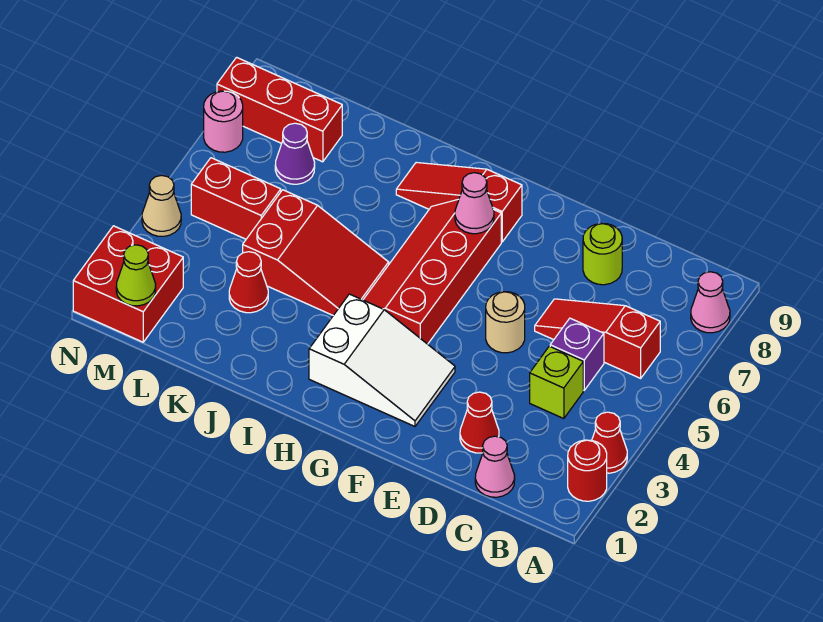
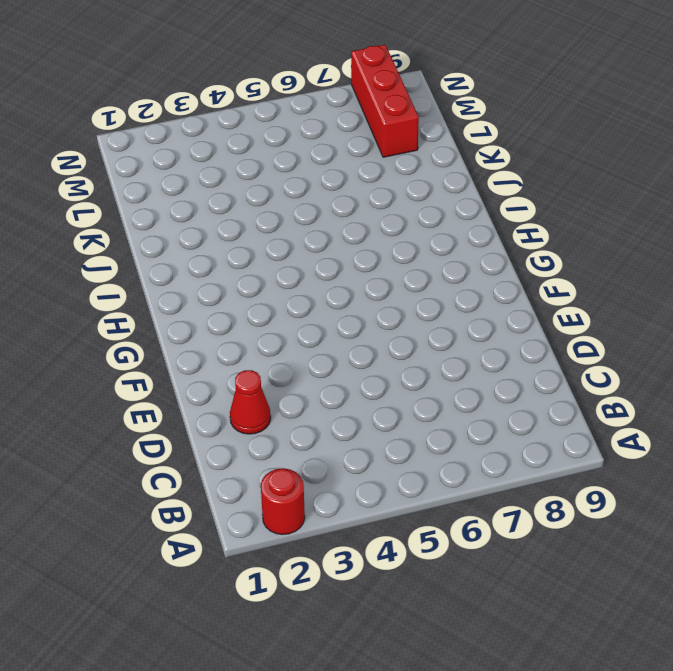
none -> red cone A3 level 1
none -> pink cone A8 level 1
none -> red slope B6:D6 level 1 top B

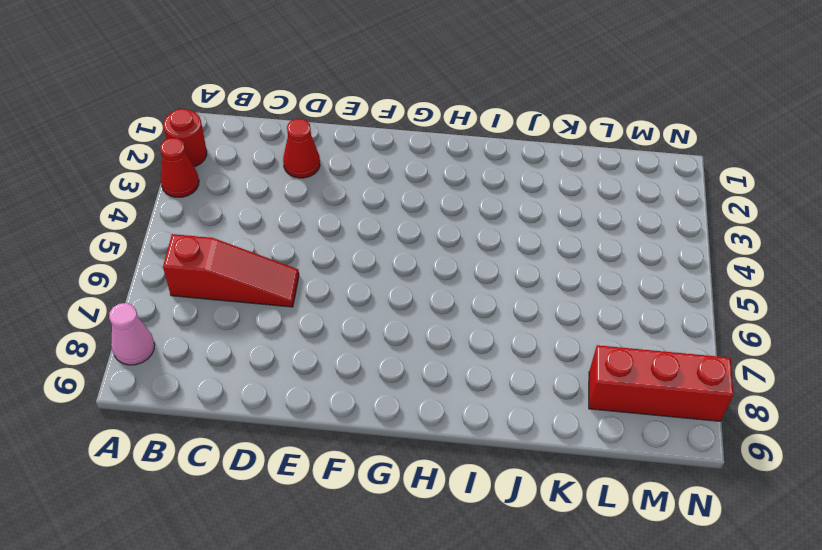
none -> pink cone C1 level 1
none -> lime brick C4 level 1
none -> purple brick C5 level 1

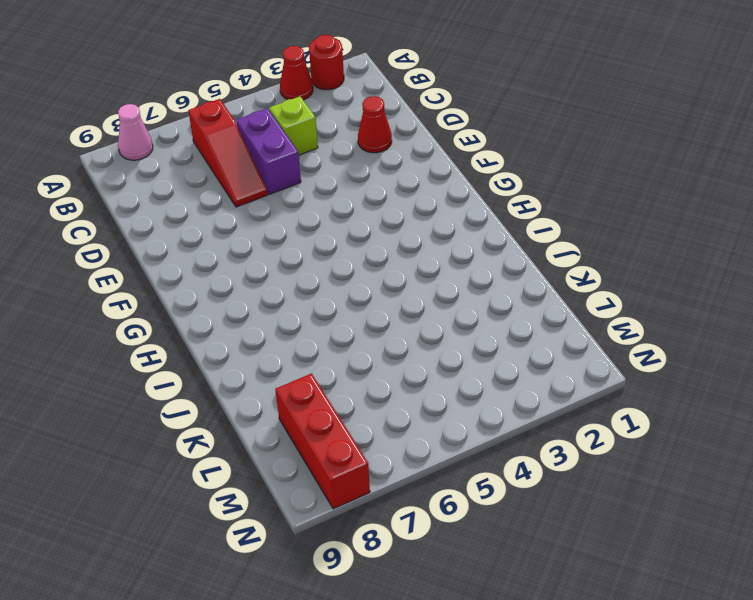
purple brick C5:D5 level 1 -> purple brick C5 level 1
none -> pink cone C1 level 1
none -> lime round brick D8 level 1
none -> tan round brick E5 level 1

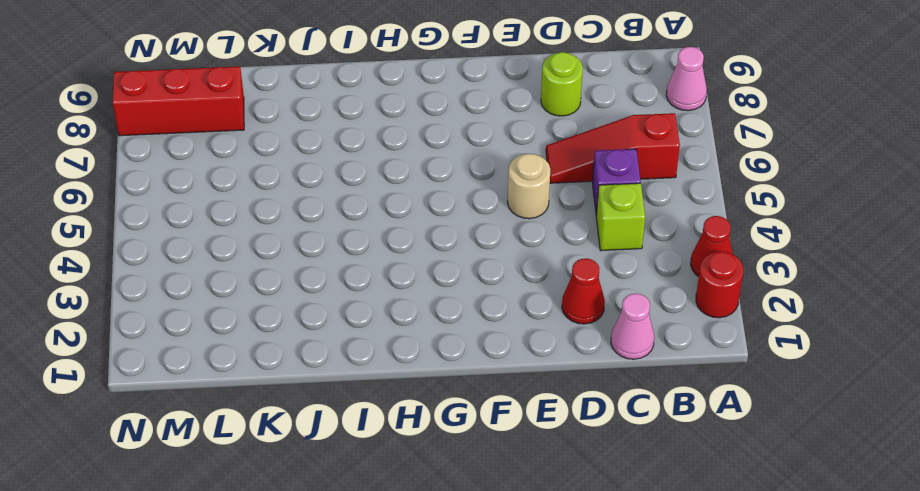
none -> white slope F2:H3 level 1 top H
none -> red slope G4:H7 level 1 top G
none -> red slope G8:I8 level 1 top G

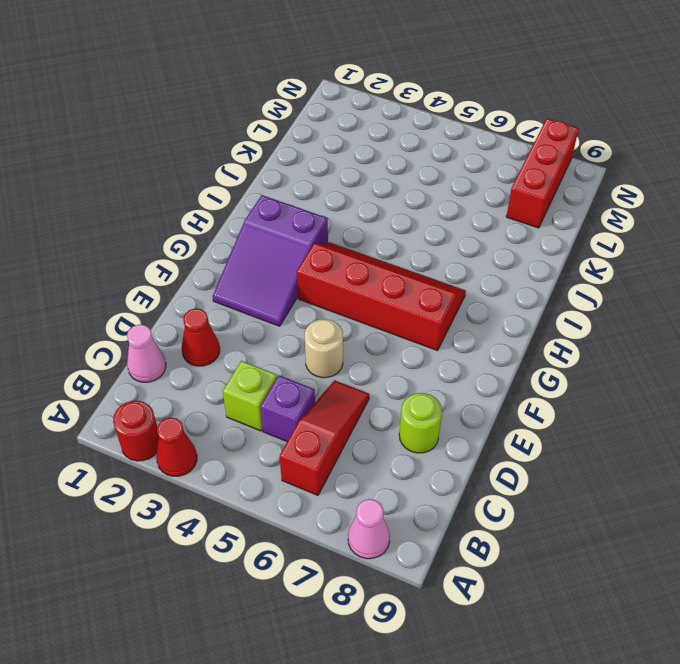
purple slope F2:H3 level 1 top H -> white slope F2:H3 level 1 top H
none -> red slope G8:I8 level 1 top G
none -> red slope I4:K5 level 1 top K
none -> red cone K3 level 1

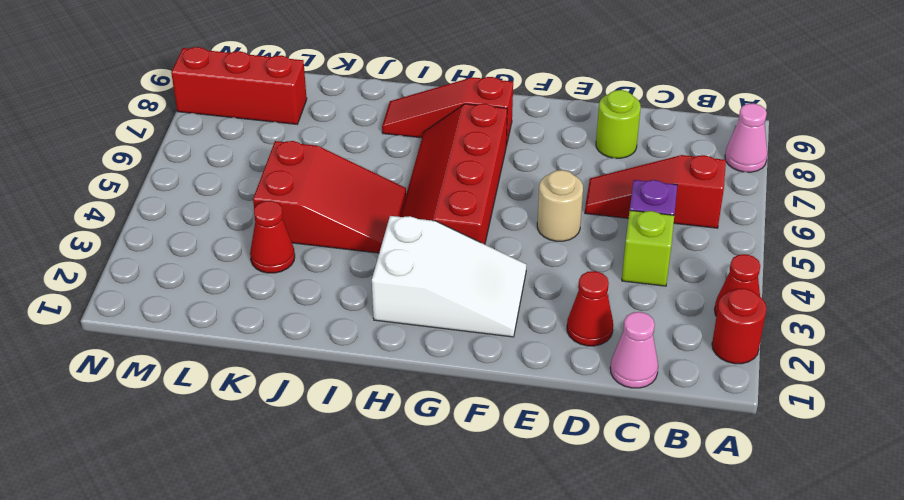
none -> red brick L5:M5 level 1
none -> purple cone L7 level 1
none -> red brick M1:N2 level 1

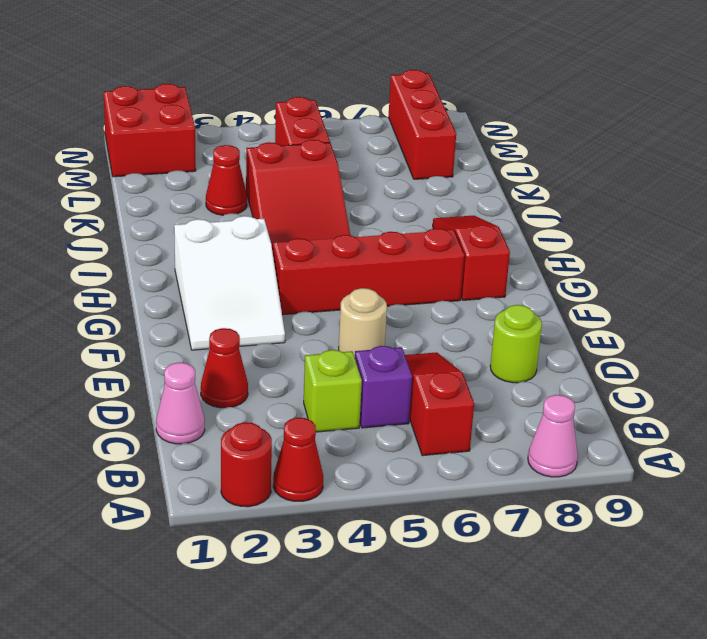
none -> purple cone L7 level 1
none -> tan cone N4 level 1
none -> pink round brick N7 level 1

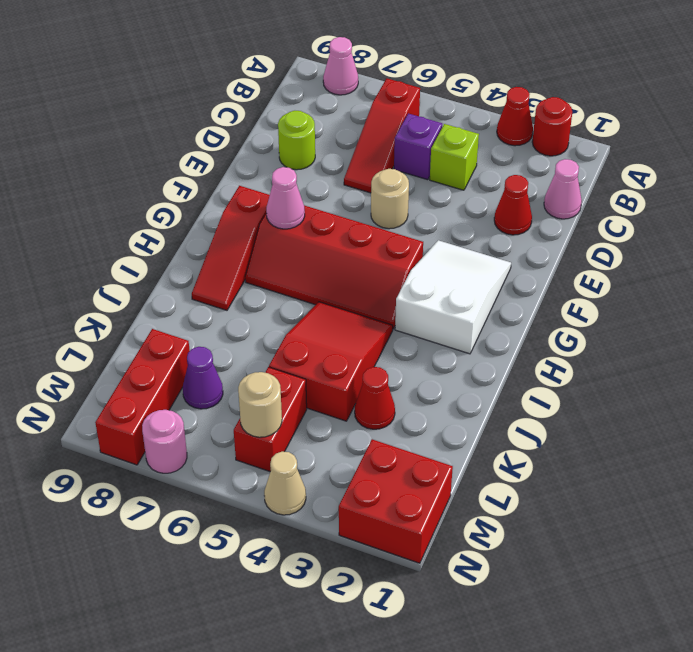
tan round brick M5 level 2 -> none
none -> lime cone M1 level 2

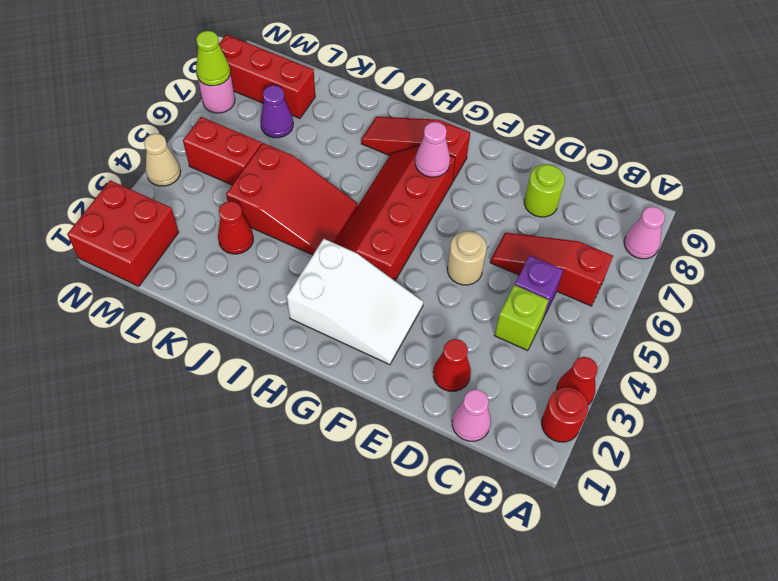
lime cone N7 level 2 -> lime cone M1 level 2

